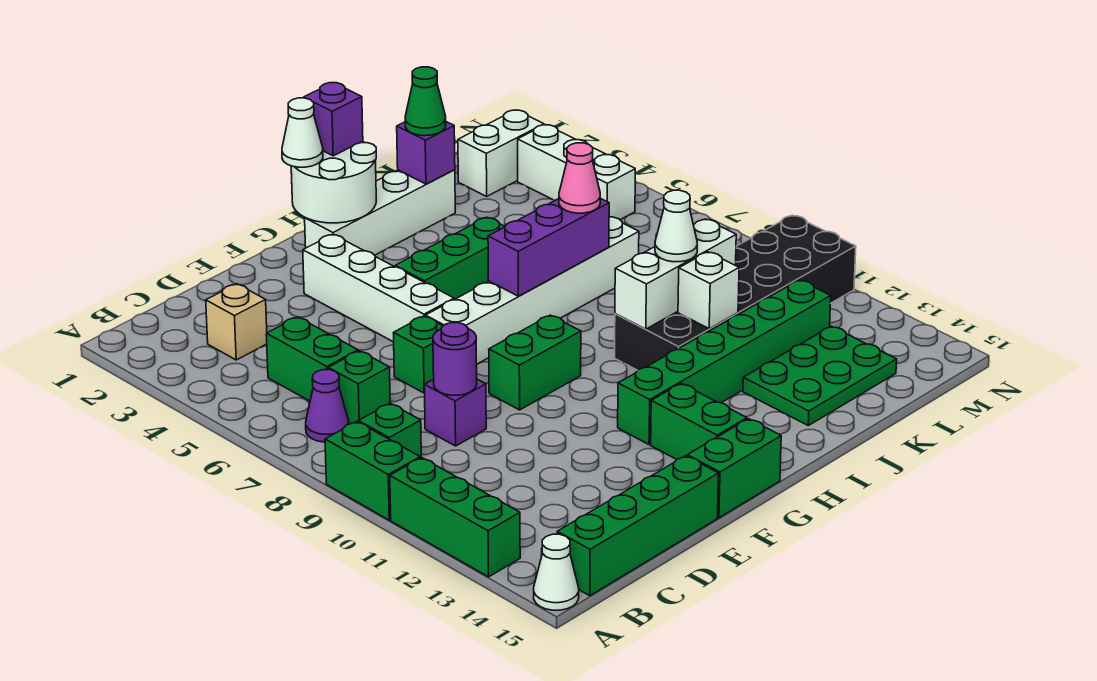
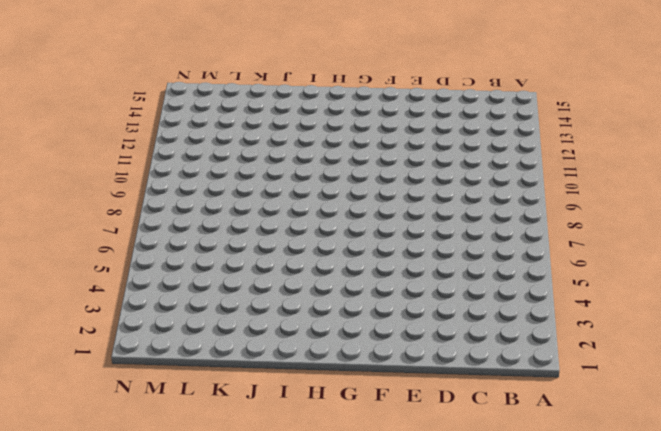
none -> green brick A9:A10 level 1
none -> green brick A11:A13 level 1
none -> white cone A15 level 1
none -> purple cone B7 level 1

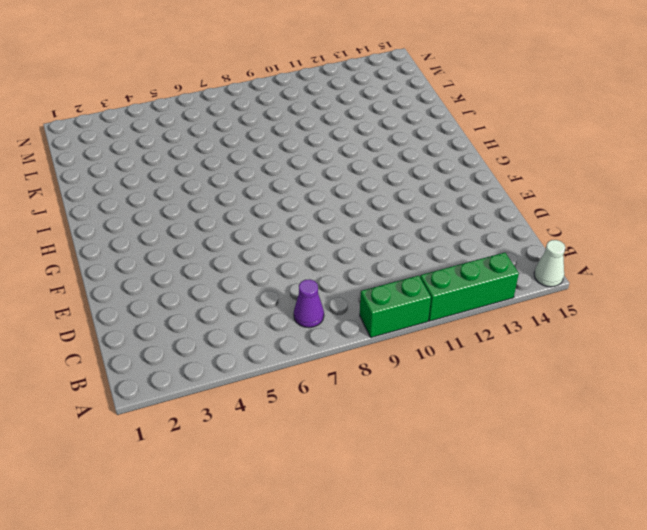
none -> green brick B9 level 1
none -> green brick B15:E15 level 1
none -> tan brick C3 level 1
none -> green brick C5:C6 level 1

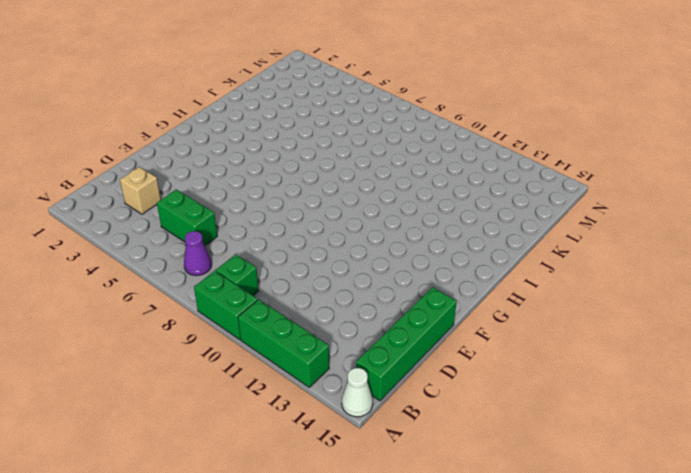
none -> green brick C7 level 1
none -> purple brick D9 level 1
none -> green brick E7 level 1
none -> white brick F3:F6 level 1

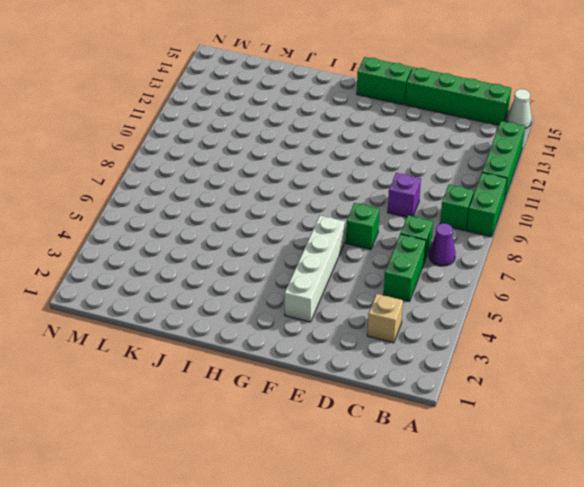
none -> white brick F7:K7 level 1
none -> green brick F9:G9 level 1
none -> white brick G2:J2 level 1
none -> green brick G5:I5 level 1

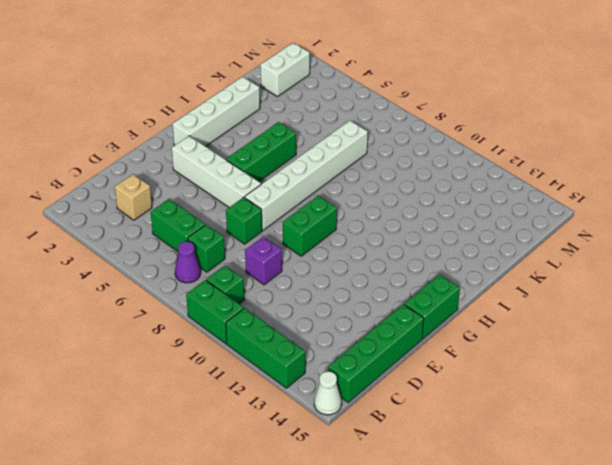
none -> green brick G12:L12 level 1
none -> green brick G13:G14 level 1
none -> black brick I10:N11 level 1
none -> green plate J13:L14 level 1

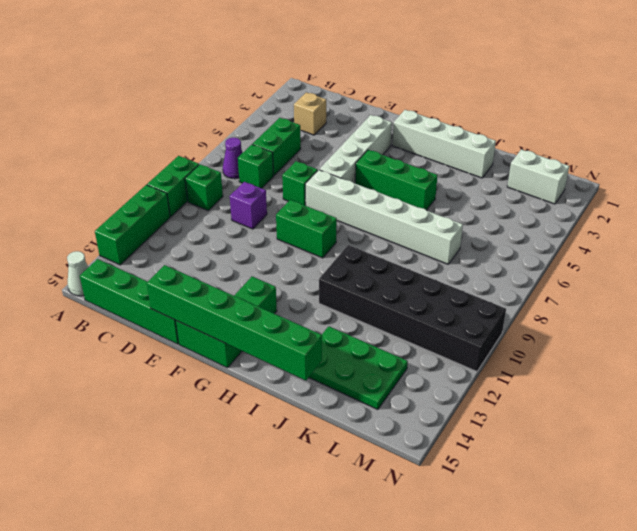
green brick E15:J15 level 2 -> green brick G12:L12 level 1
none -> white brick M3:M5 level 1
none -> purple round brick D9 level 2
none -> white round brick G1:H2 level 2
none -> purple brick H7:J7 level 2

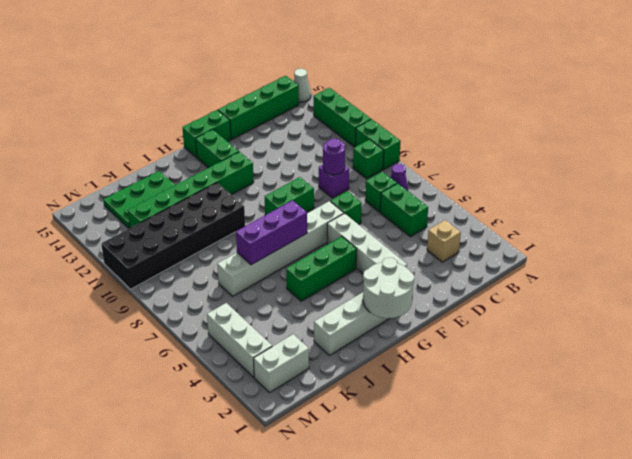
none -> white brick I10:K10 level 2
none -> purple brick J2 level 2
none -> white brick J11 level 2
none -> white cone G1 level 3

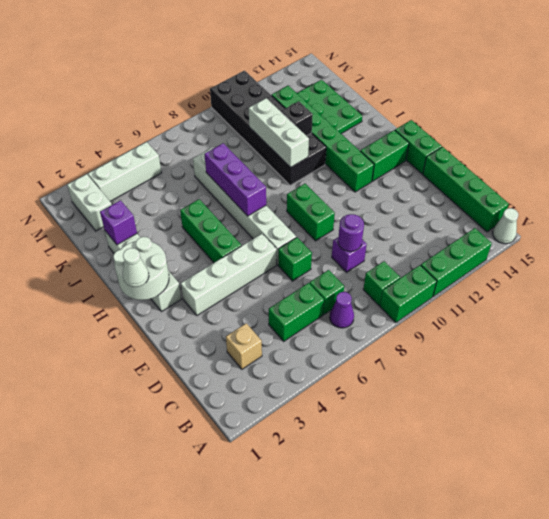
black brick J11 level 2 -> white brick J11 level 2
none -> purple brick H1 level 3
none -> green cone J2 level 3
none -> pink cone J7 level 3
none -> white cone J10 level 3

